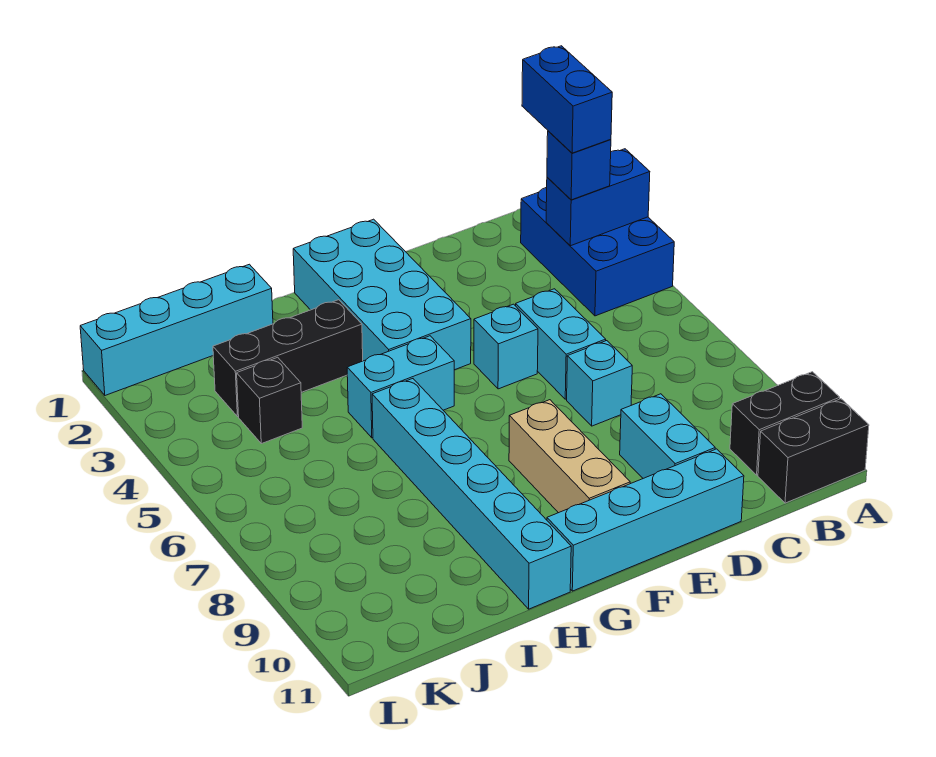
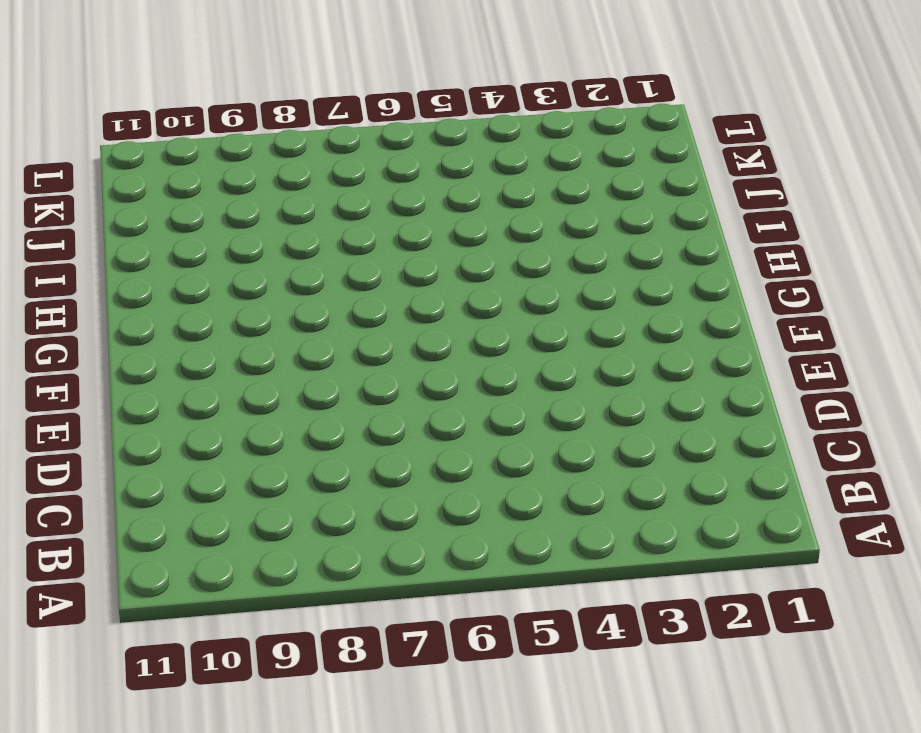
none -> blue brick A2:B4 level 1
none -> black brick A10:B10 level 1
none -> black brick A11:B11 level 1

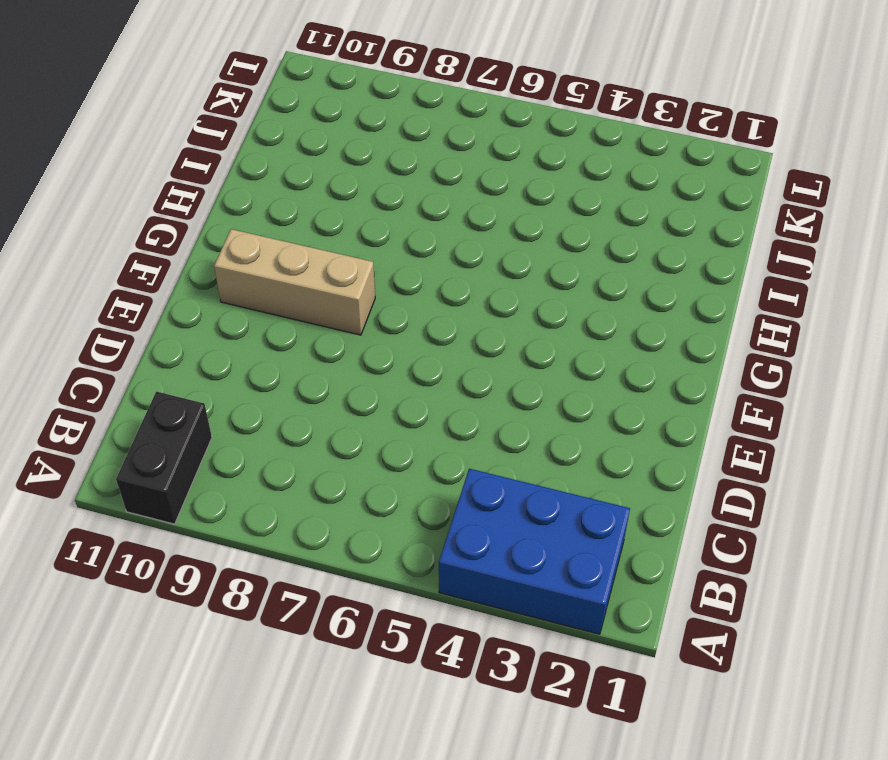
none -> black brick A11:B11 level 1
none -> cyan brick D5:D6 level 1
none -> cyan brick D7 level 1

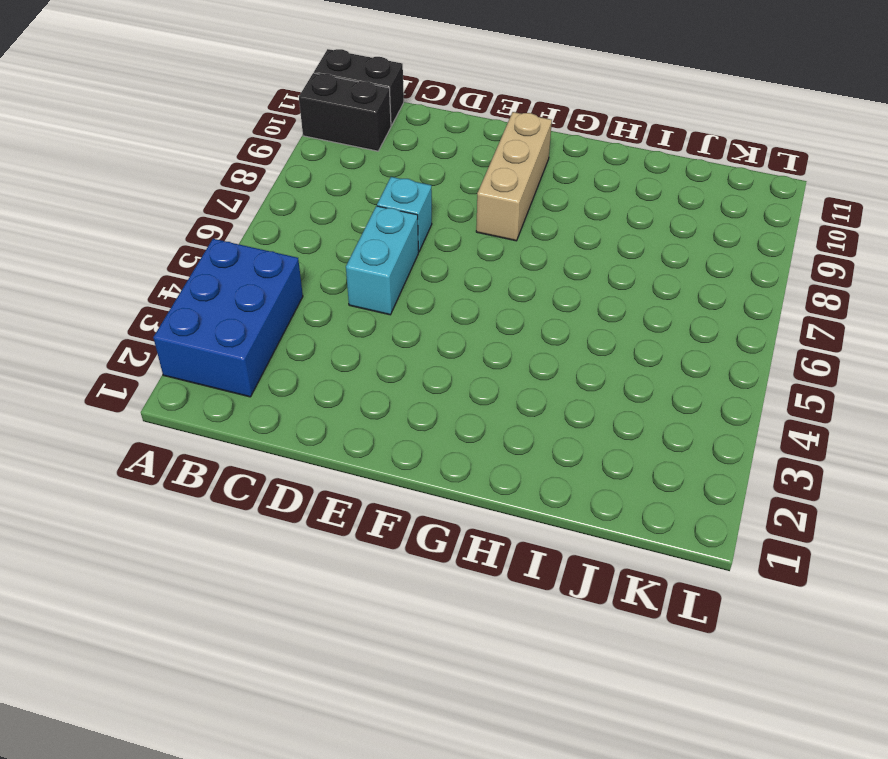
none -> cyan brick D9:D10 level 1
none -> cyan brick D11:G11 level 1
none -> cyan brick E5 level 1

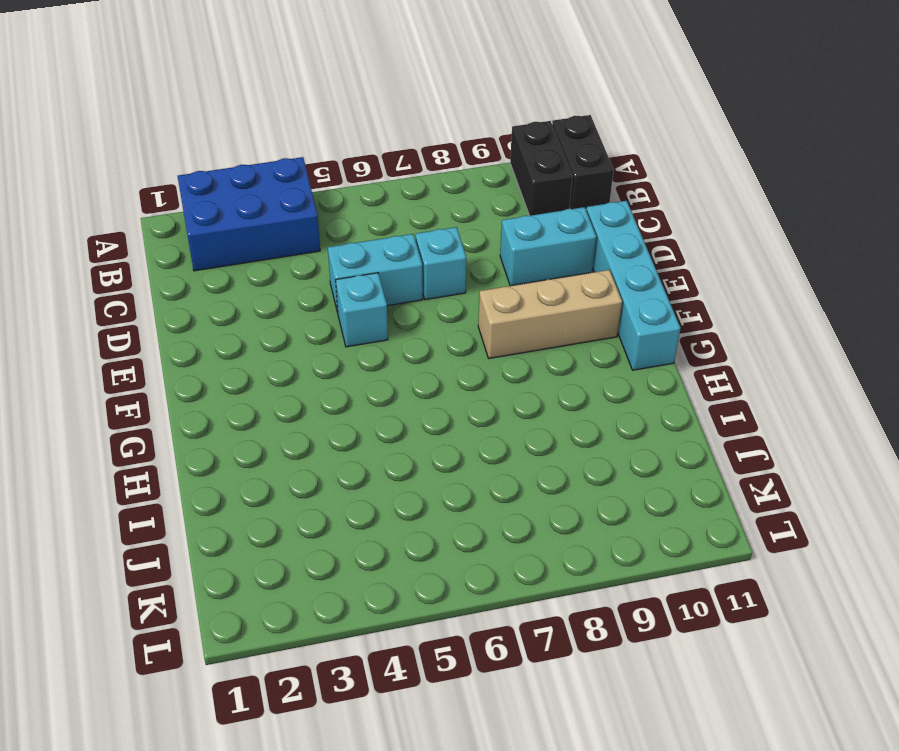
none -> cyan brick F1:G4 level 1
none -> cyan brick G5:H5 level 1
none -> black brick H3:J3 level 1

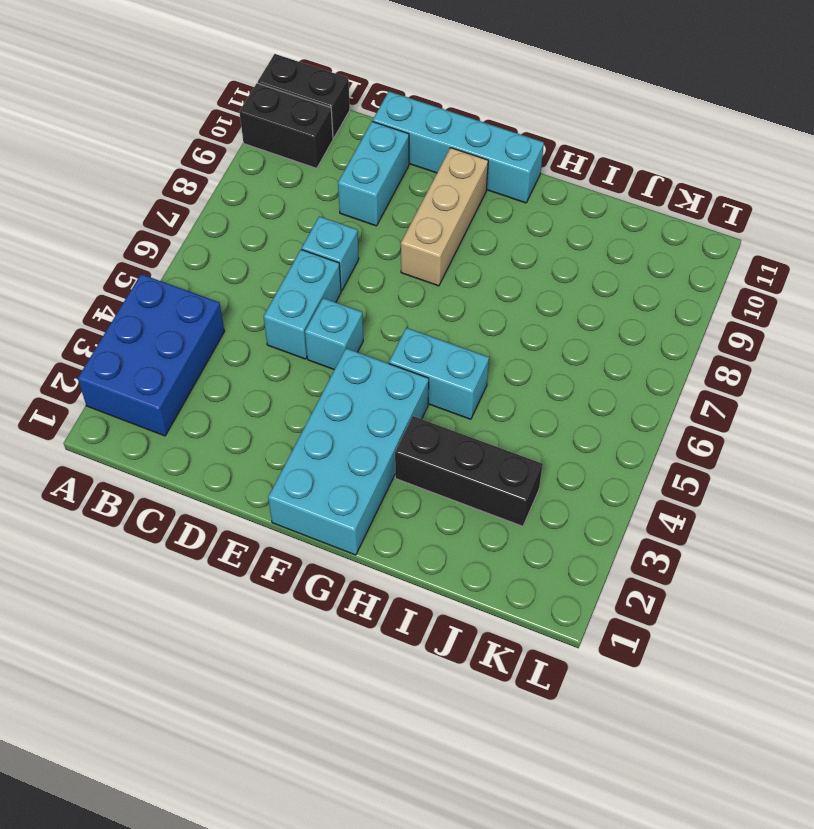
none -> cyan brick H6:H11 level 1
none -> cyan brick I1:L1 level 1
none -> black brick J4 level 1

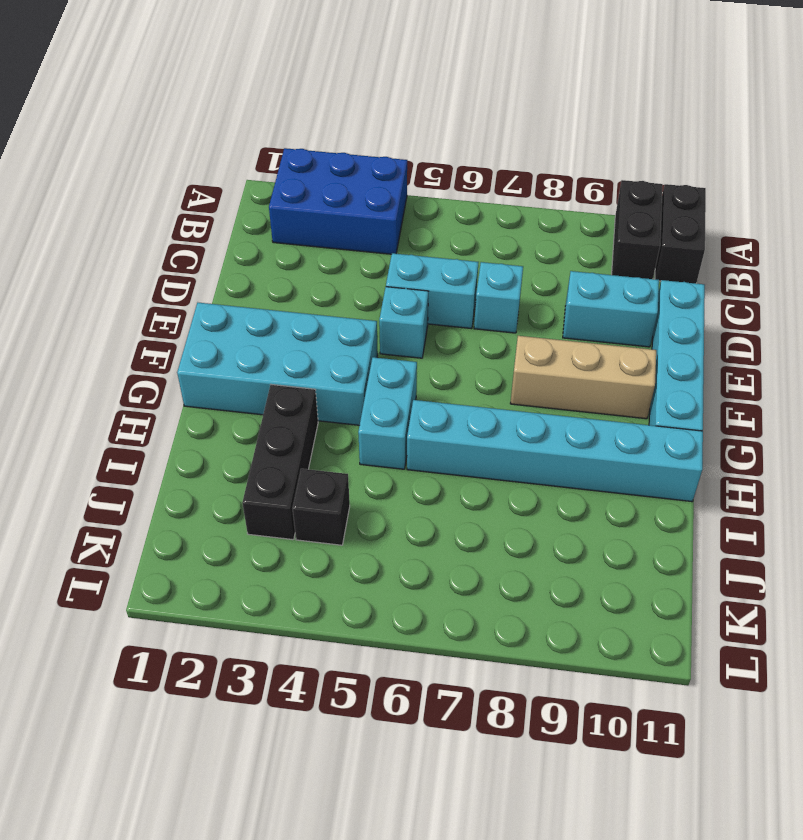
none -> cyan brick I1:L1 level 1
none -> blue brick A3:B3 level 2
none -> blue brick B3 level 3

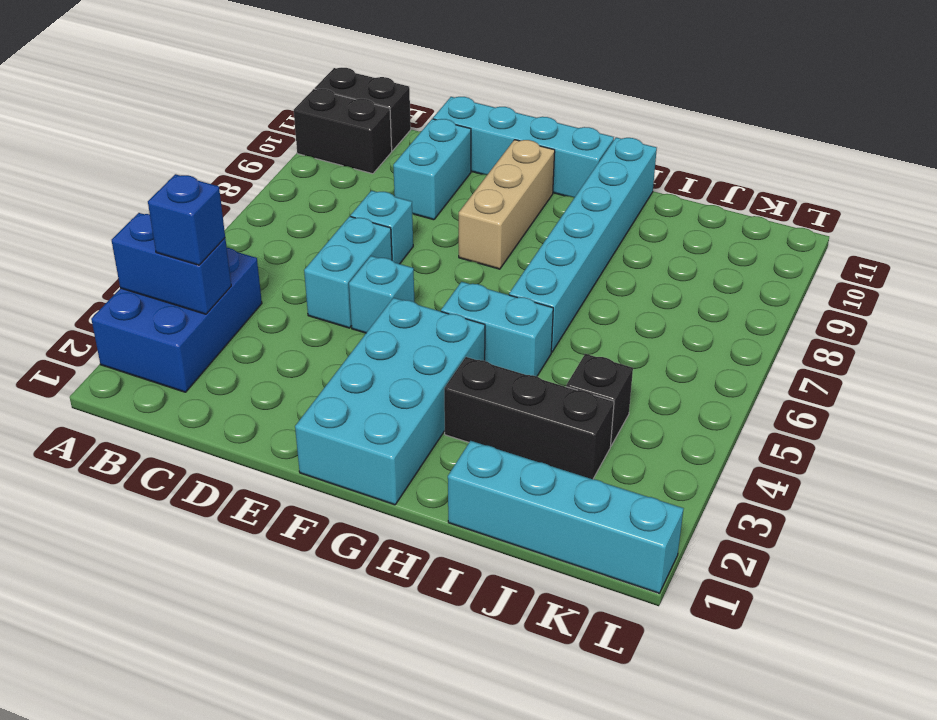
none -> blue brick B2:B3 level 4

